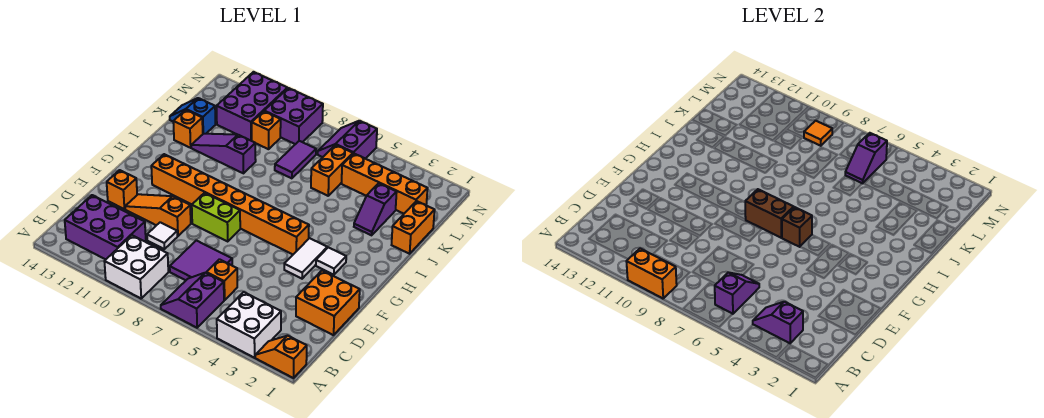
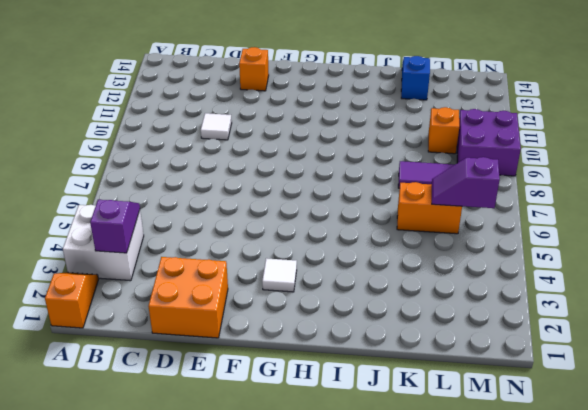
none -> purple slope A6:B7 level 1 top 6
none -> white brick A9:B10 level 1
none -> purple brick B11:C13 level 1
none -> orange brick C6 level 1

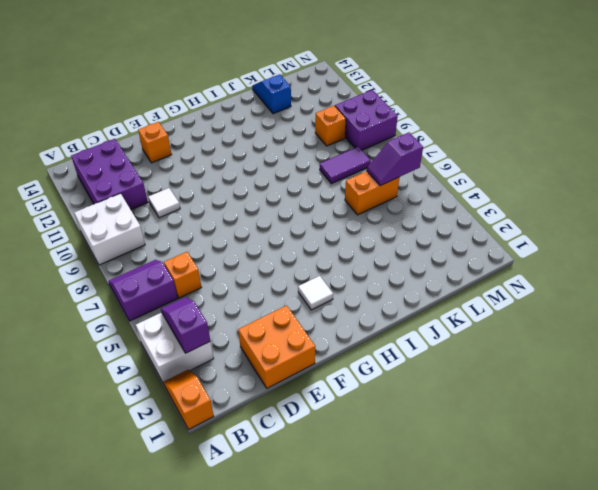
none -> purple tile C7:D8 level 1
none -> orange slope E10:E12 level 1 top 10
none -> white tile F4:G4 level 1
none -> lime brick F8:F9 level 1

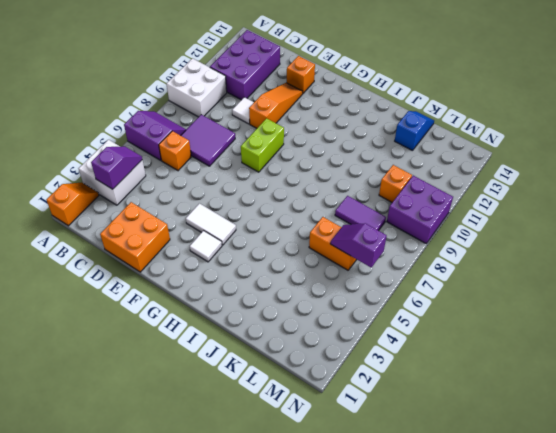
none -> orange brick G5:G12 level 1
none -> orange brick J1:K1 level 1
none -> purple slope J3:K3 level 1 top K
none -> purple slope J10:J12 level 1 top 10

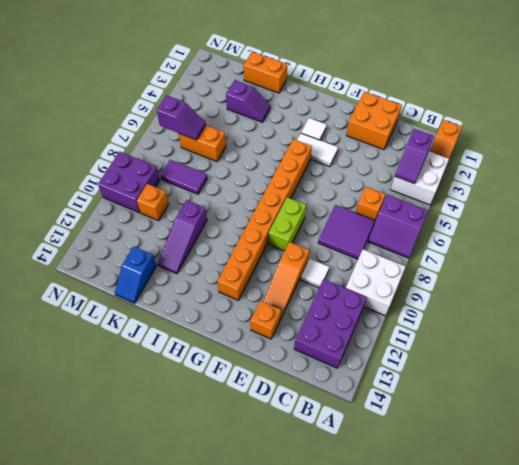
none -> orange brick J13 level 1
none -> orange brick L2:L5 level 1
none -> purple brick L11:N12 level 1
none -> purple slope M6:N7 level 1 top 6

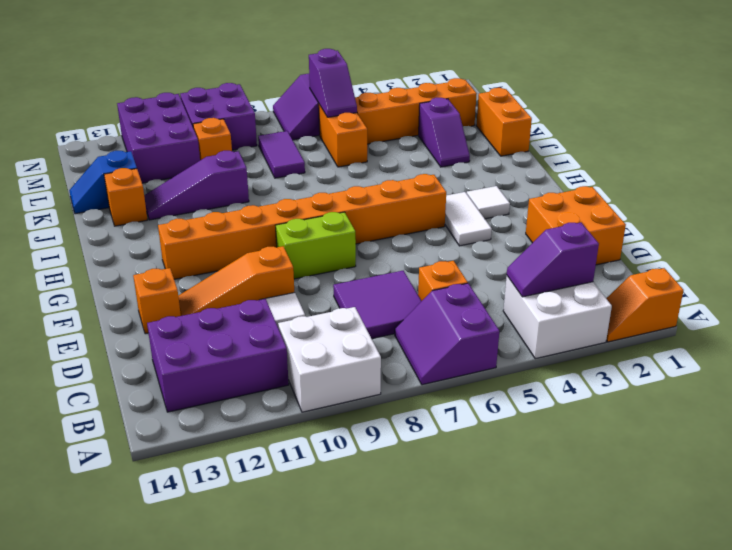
none -> orange brick A9:A10 level 2
none -> purple slope B6:C6 level 2 top B
none -> brown brick G6 level 2
none -> brown brick G7:G8 level 2

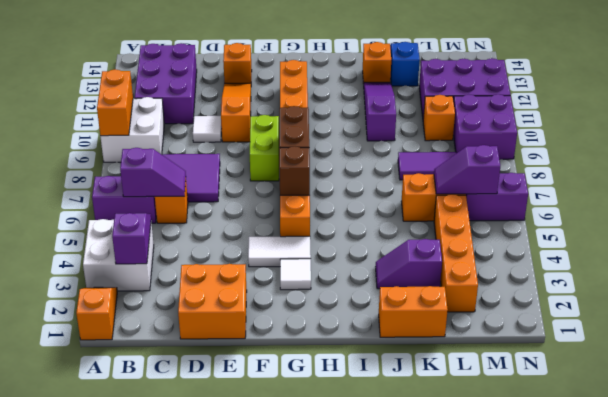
none -> orange tile M9 level 2

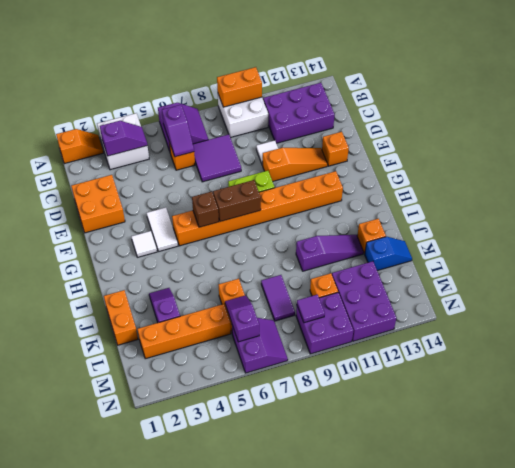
purple tile M9 level 2 -> orange tile M9 level 2

